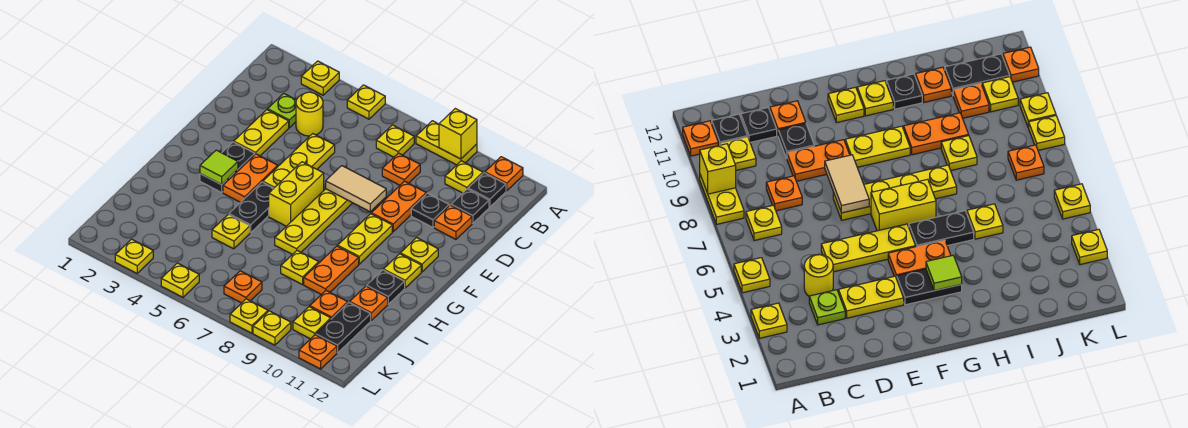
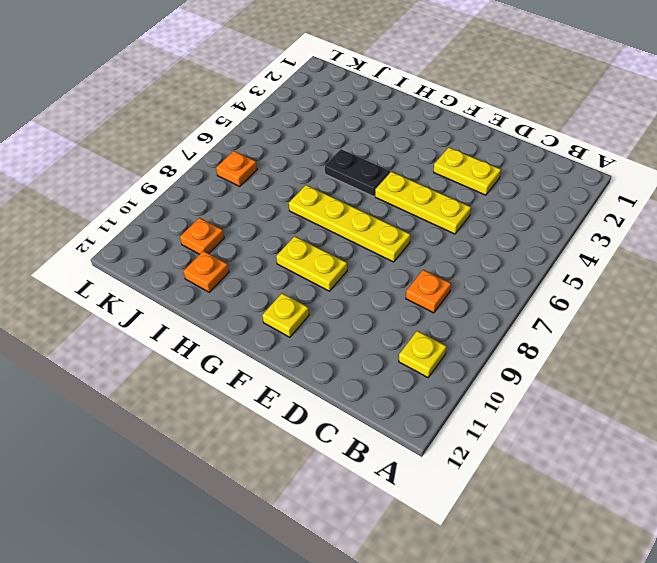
none -> yellow plate A3 level 1
none -> yellow plate A5 level 1
none -> yellow plate A8:A9 level 1
none -> orange plate A11 level 1

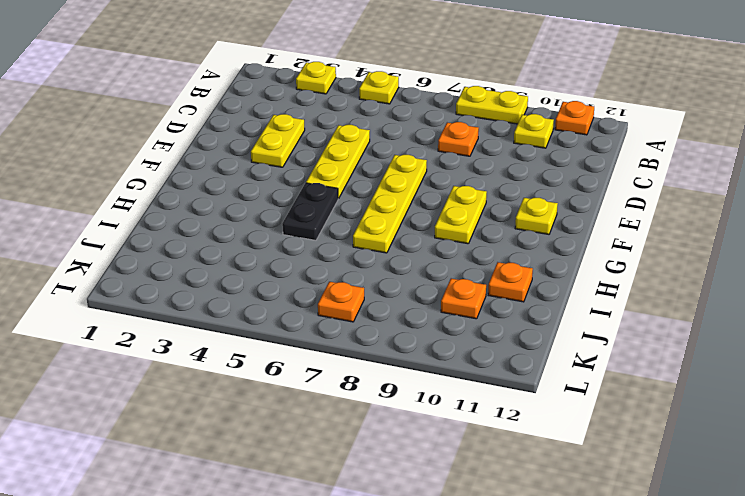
none -> yellow plate B7 level 1
none -> black plate B11 level 1
none -> lime plate C3 level 1
none -> yellow round brick C4 level 1

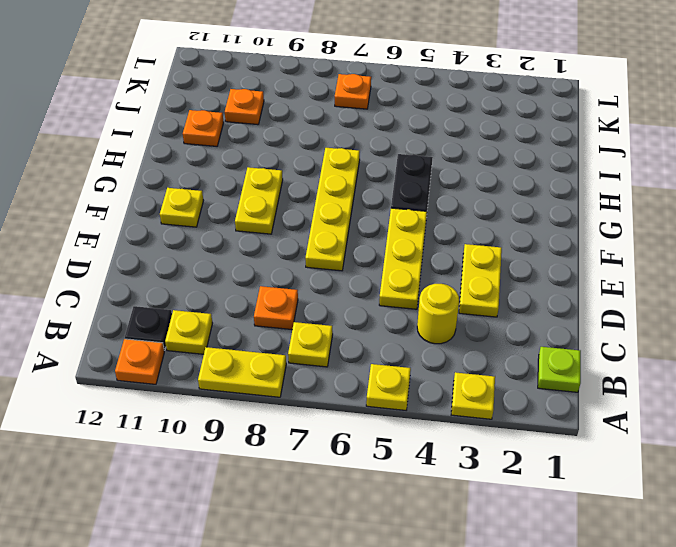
lime plate B1 level 1 -> lime plate C3 level 1
none -> black plate C11 level 1
none -> orange plate D9:E9 level 1
none -> black plate D10 level 1
none -> orange plate D11 level 1

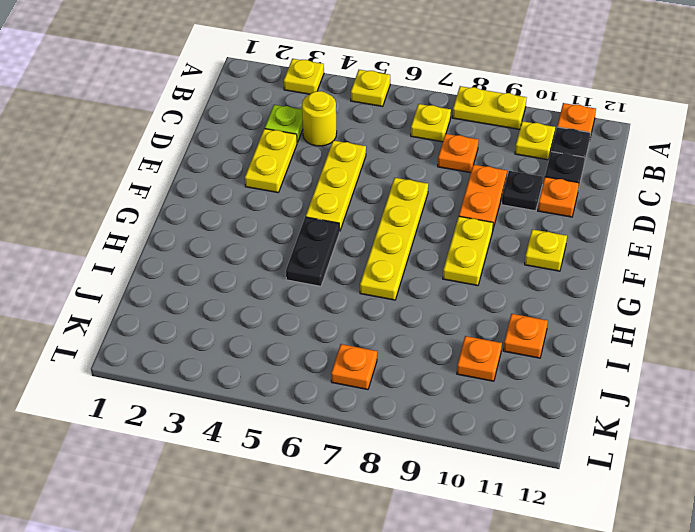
none -> black plate F3:G3 level 1
none -> orange plate F4:G4 level 1
none -> yellow brick F6:G6 level 1
none -> yellow plate G11 level 1

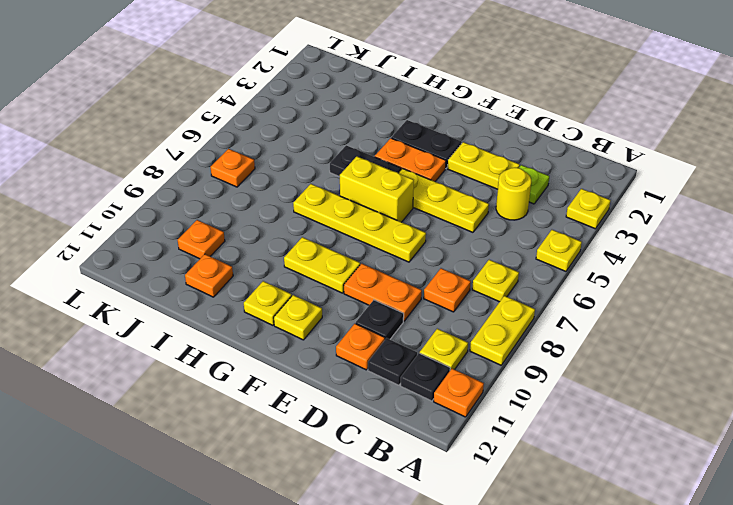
none -> orange plate H9:I9 level 1
none -> black plate H11 level 1
none -> yellow plate I5 level 1
none -> yellow plate I8 level 1

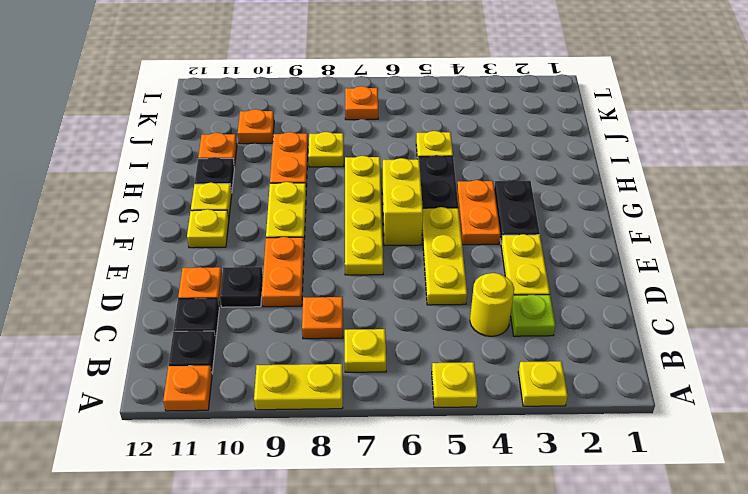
none -> yellow plate B10 level 1
none -> black plate J11:K11 level 1
none -> yellow plate K10 level 1
none -> yellow plate L3 level 1

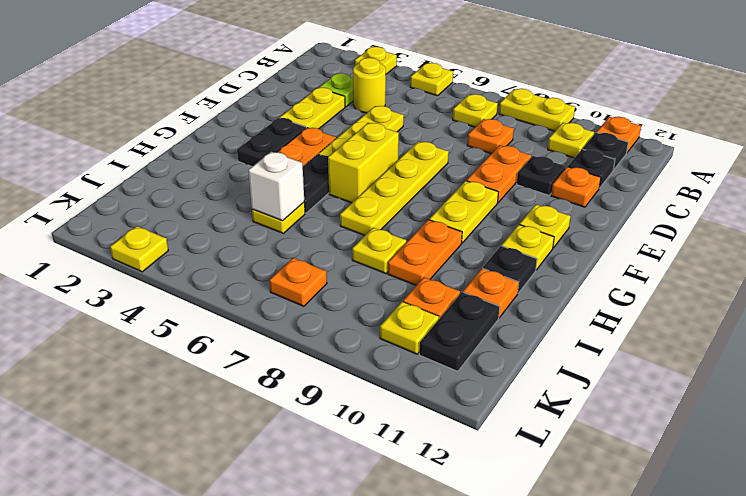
white brick I5 level 2 -> none
none -> yellow plate L5 level 1
none -> yellow plate L8 level 1
none -> yellow plate L9 level 1
none -> orange plate L11 level 1

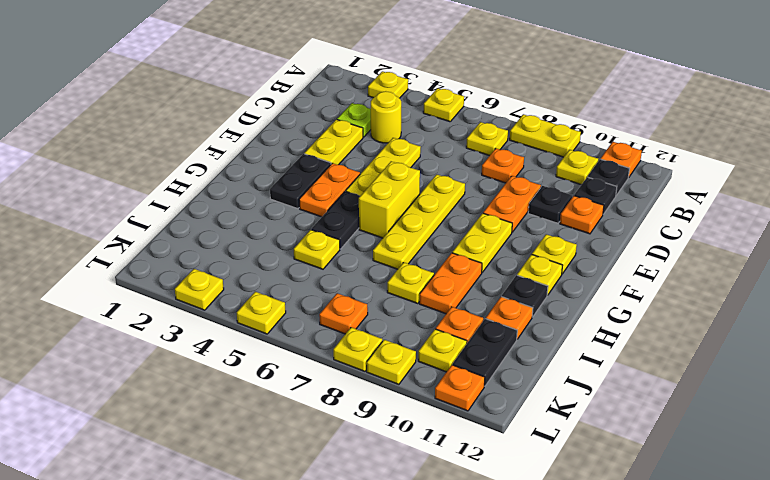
none -> yellow brick A9 level 2
none -> tan tile E7:E8 level 2
none -> lime tile G3 level 2

